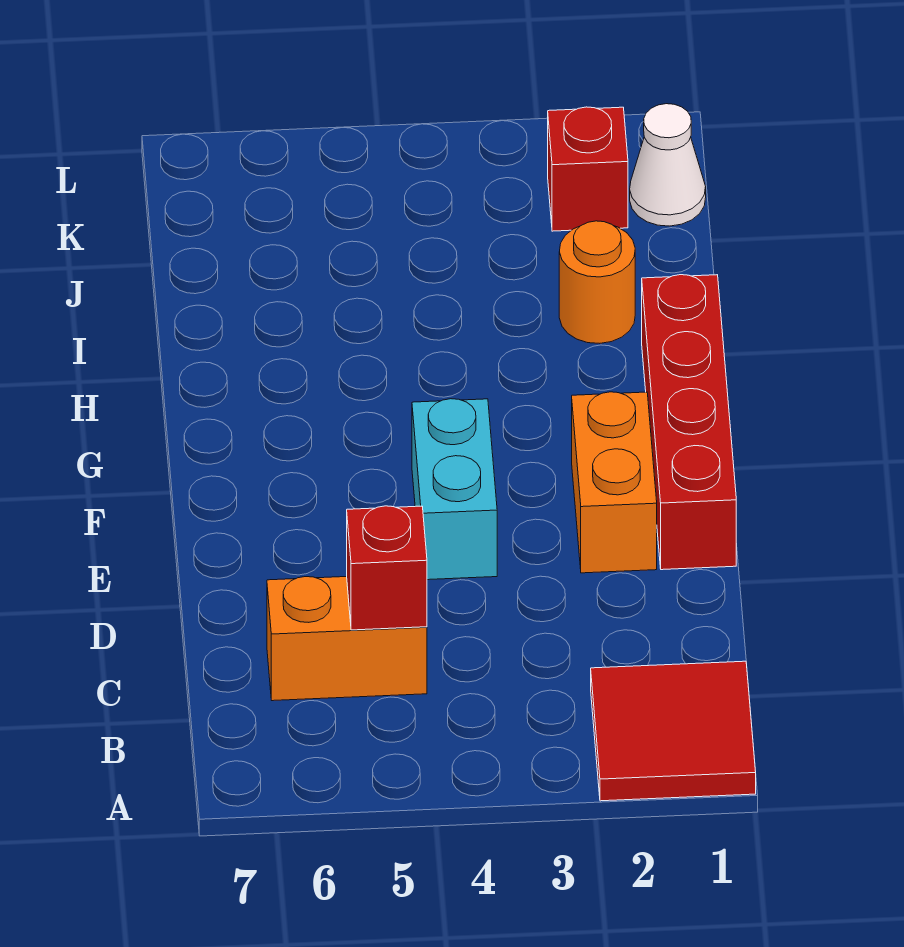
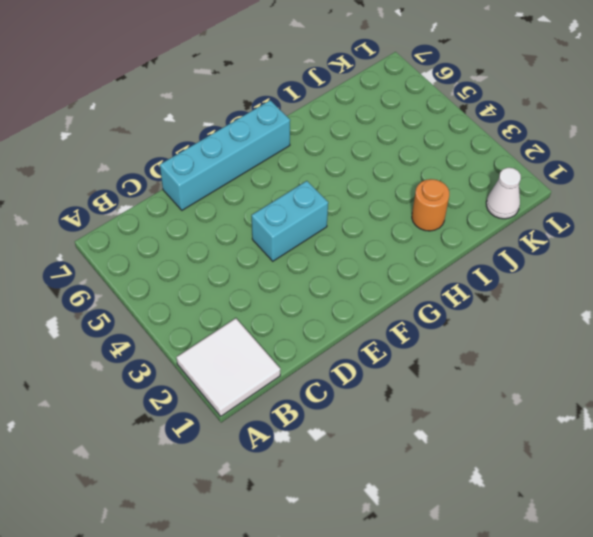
white tile A1:B2 level 1 -> red tile A1:B2 level 1
cyan brick D7:G7 level 1 -> none
none -> orange brick C5:C6 level 1
none -> red brick E1:H1 level 1

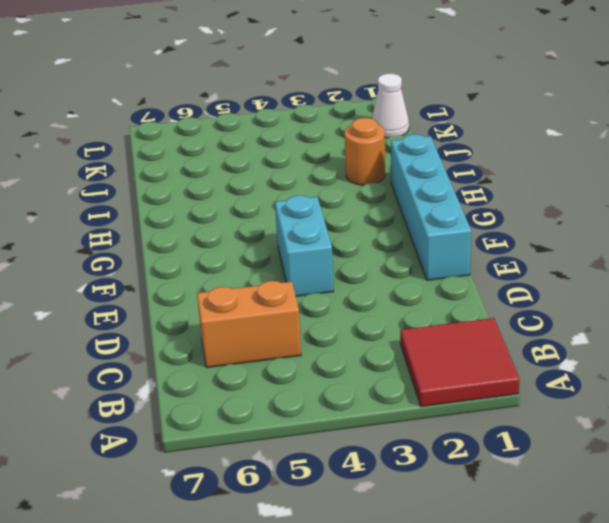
cyan brick E1:H1 level 1 -> red brick E1:H1 level 1
none -> orange brick E2:F2 level 1
none -> red brick K2 level 1

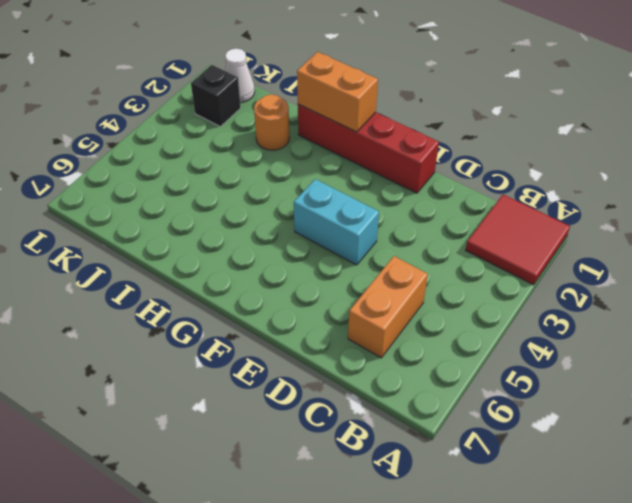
orange brick G1:H1 level 2 -> orange brick E2:F2 level 1
black brick K2 level 1 -> red brick K2 level 1
none -> red brick C5 level 2

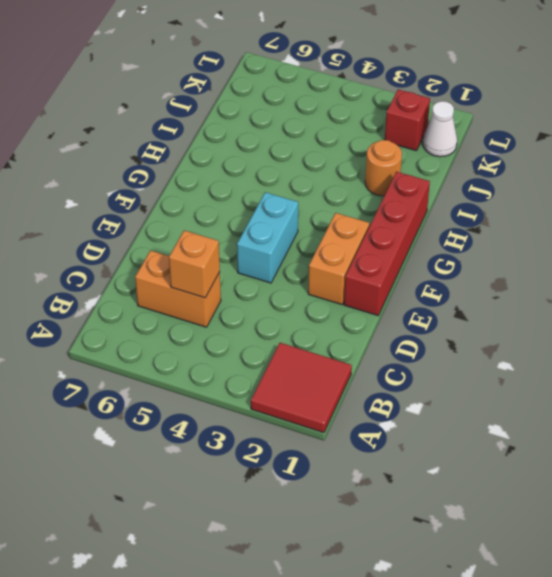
orange brick C5 level 2 -> red brick C5 level 2

